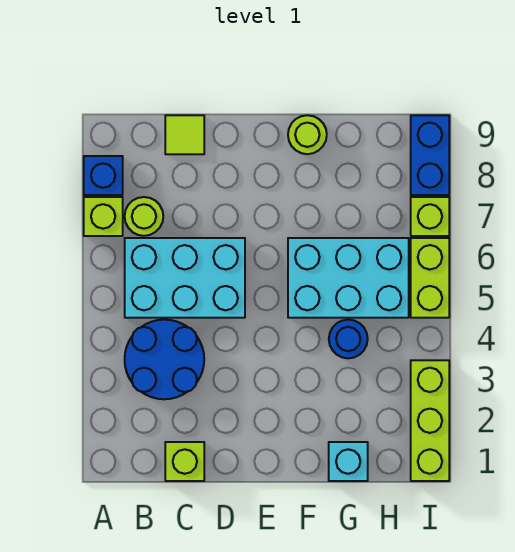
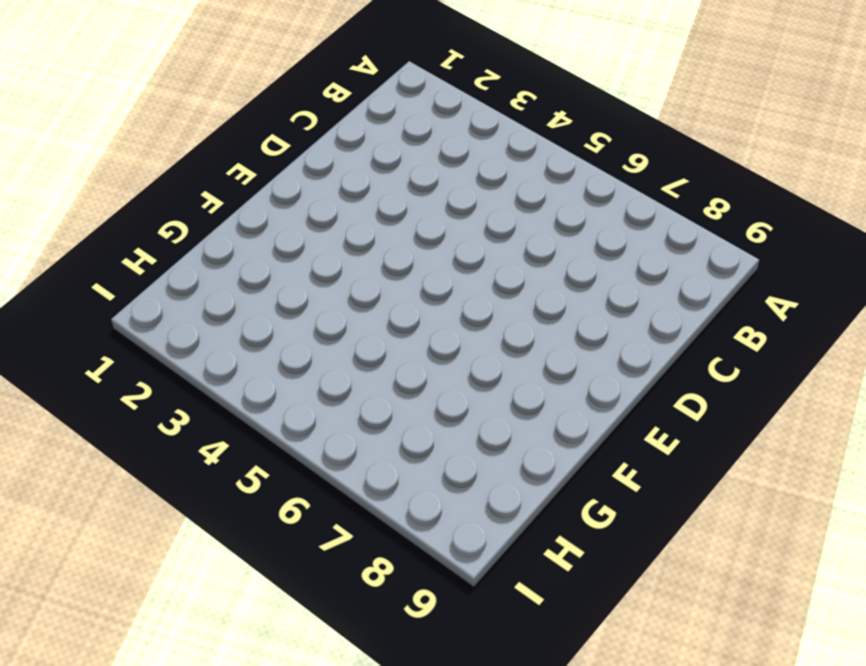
none -> lime brick A7 level 1
none -> blue brick A8 level 1
none -> blue round brick B3:C4 level 1

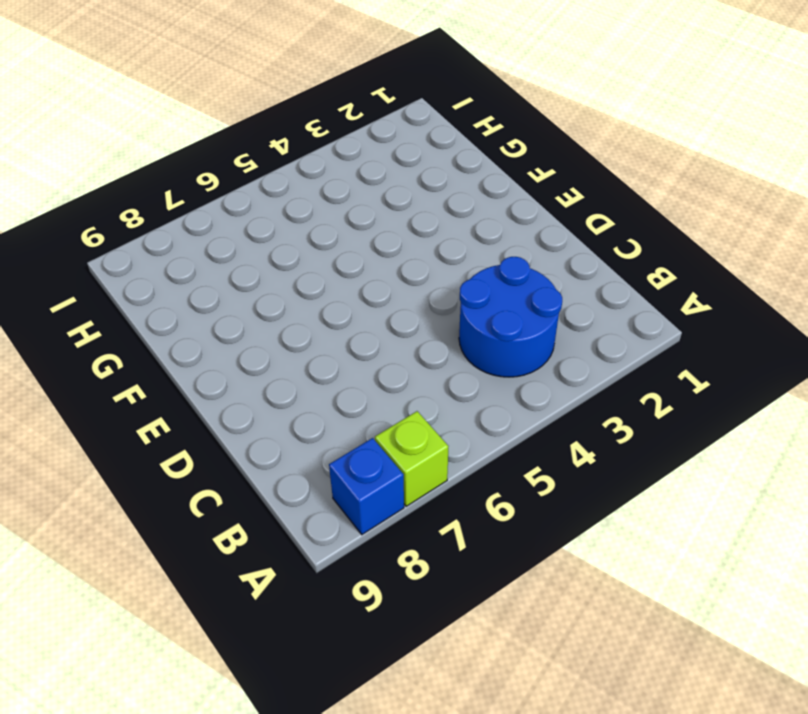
none -> cyan brick B5:D6 level 1
none -> lime round brick B7 level 1
none -> lime brick C1 level 1

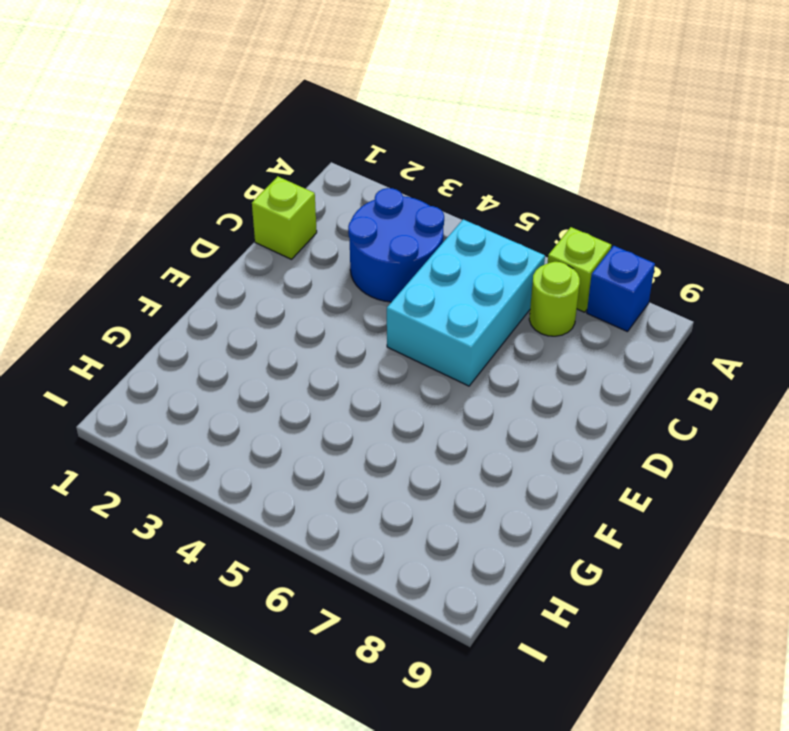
none -> lime tile C9 level 1
none -> cyan brick F5:H6 level 1
none -> lime round brick F9 level 1

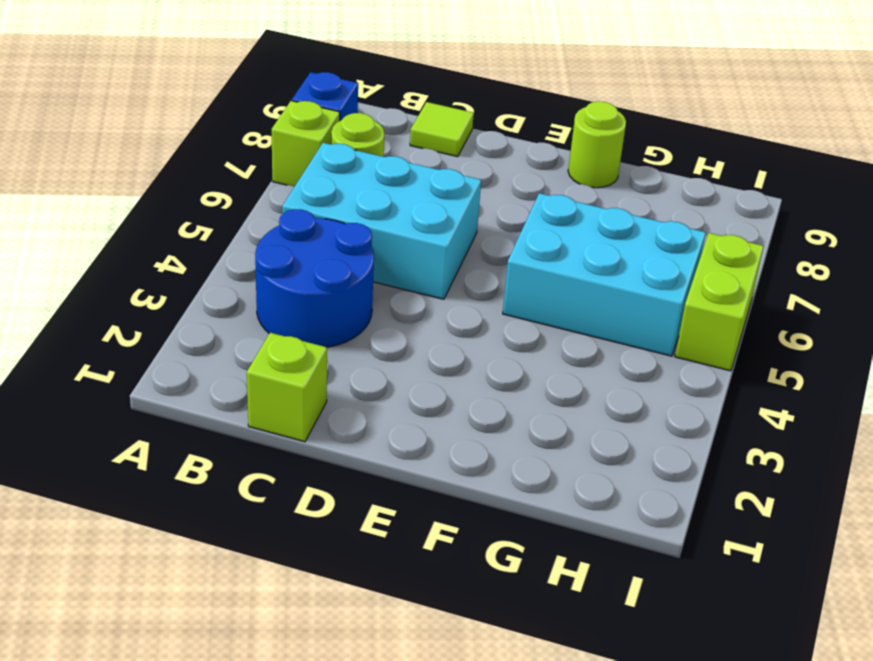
none -> cyan brick G1 level 1
none -> blue round brick G4 level 1
none -> lime brick I1:I3 level 1

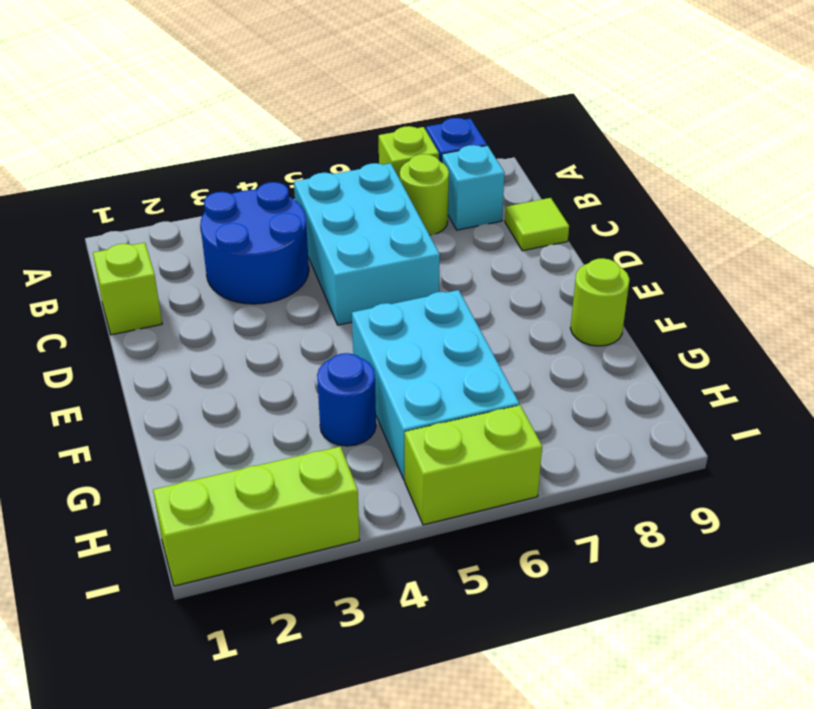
cyan brick B8 level 1 -> cyan brick G1 level 1
none -> lime brick I7 level 1
none -> blue brick I8:I9 level 1

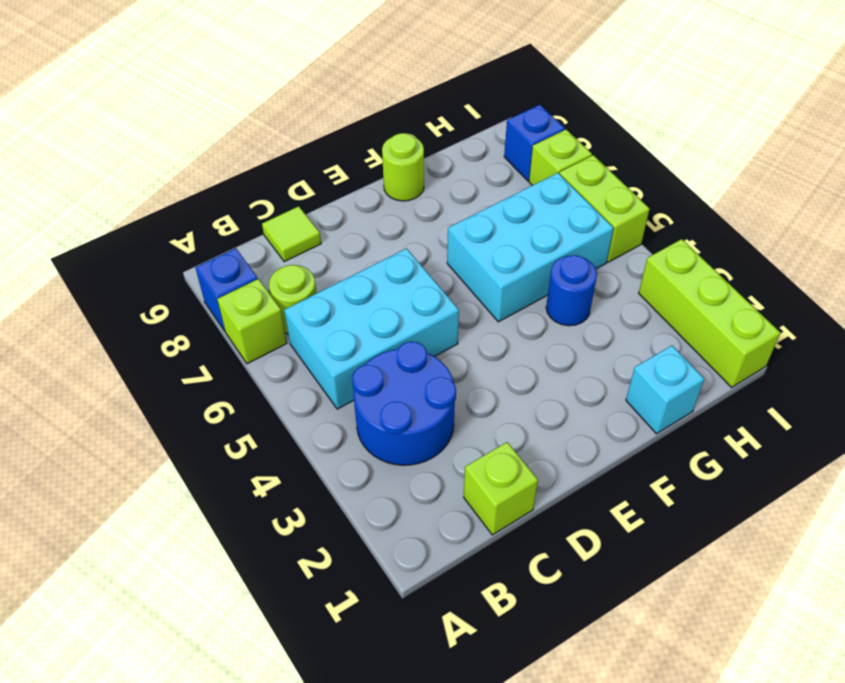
blue brick I8 level 1 -> blue brick I8:I9 level 1

